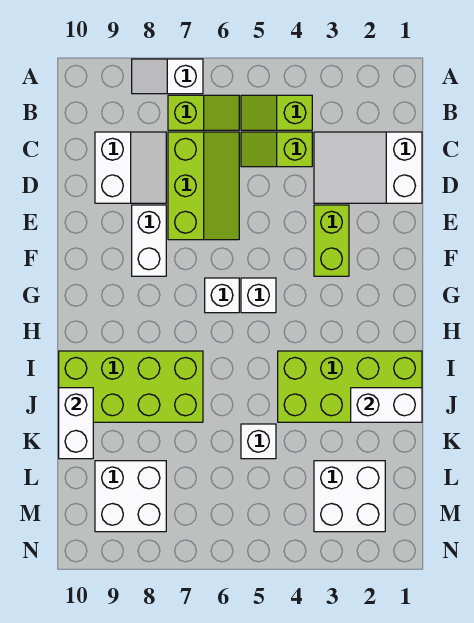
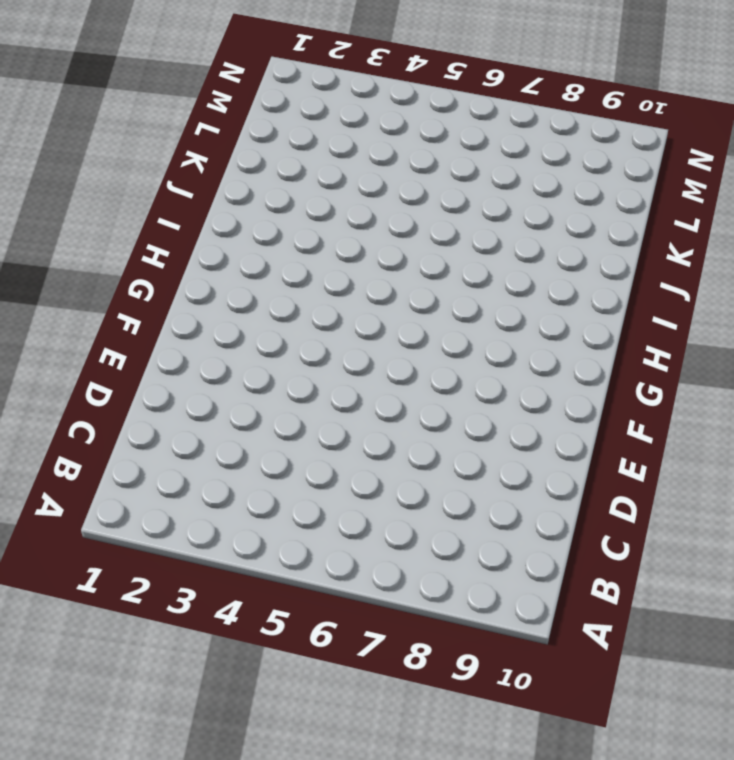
none -> white slope A7:A8 level 1 top 7
none -> lime slope B4:B5 level 1 top 4
none -> lime slope B6:B7 level 1 top 7

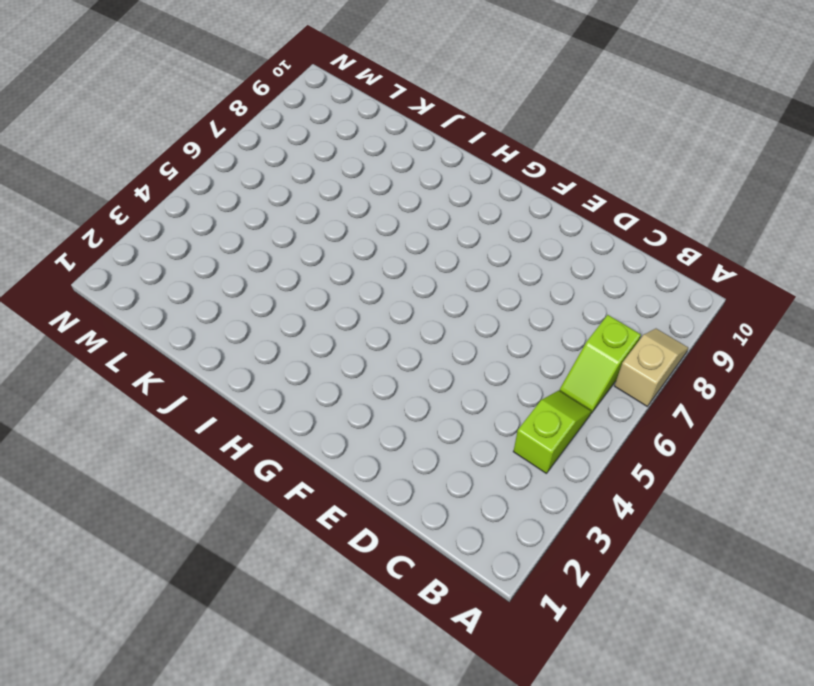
tan slope A7:A8 level 1 top 7 -> white slope A7:A8 level 1 top 7
none -> white slope C1:D3 level 1 top 1
none -> lime slope C4:C5 level 1 top 4
none -> lime slope C6:E7 level 1 top 7

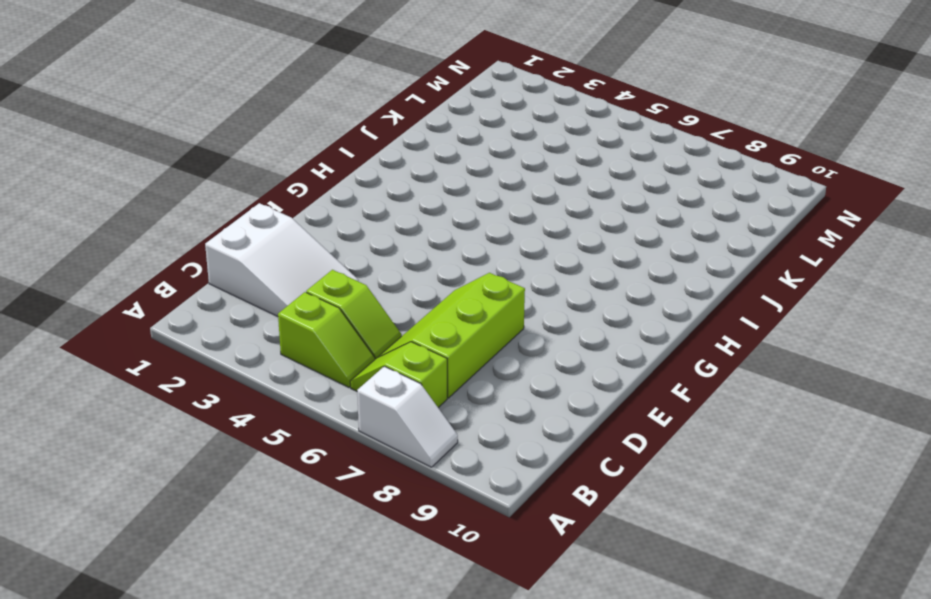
none -> white slope C8:D9 level 1 top 9
none -> lime brick E3:F3 level 1
none -> white brick E8:F8 level 1

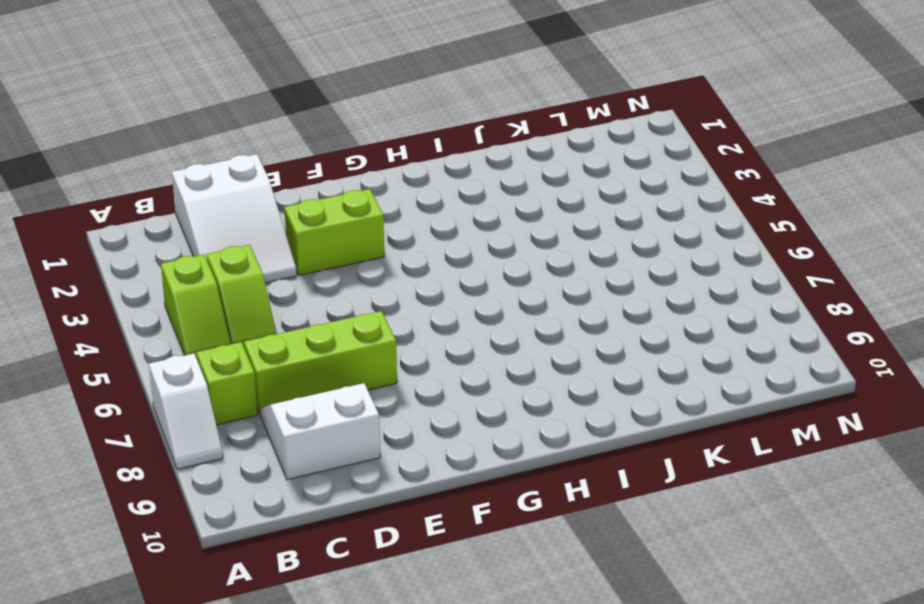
none -> white brick E8:F8 level 1
none -> white brick G5 level 1
none -> white brick G6 level 1

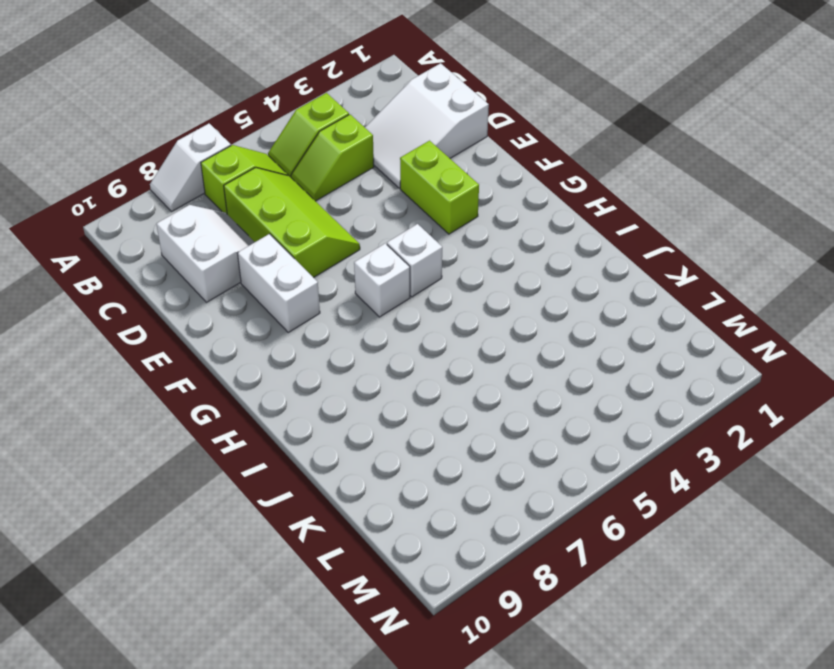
none -> lime brick I1:J4 level 1
none -> lime brick I7:J10 level 1
none -> white brick K5 level 1

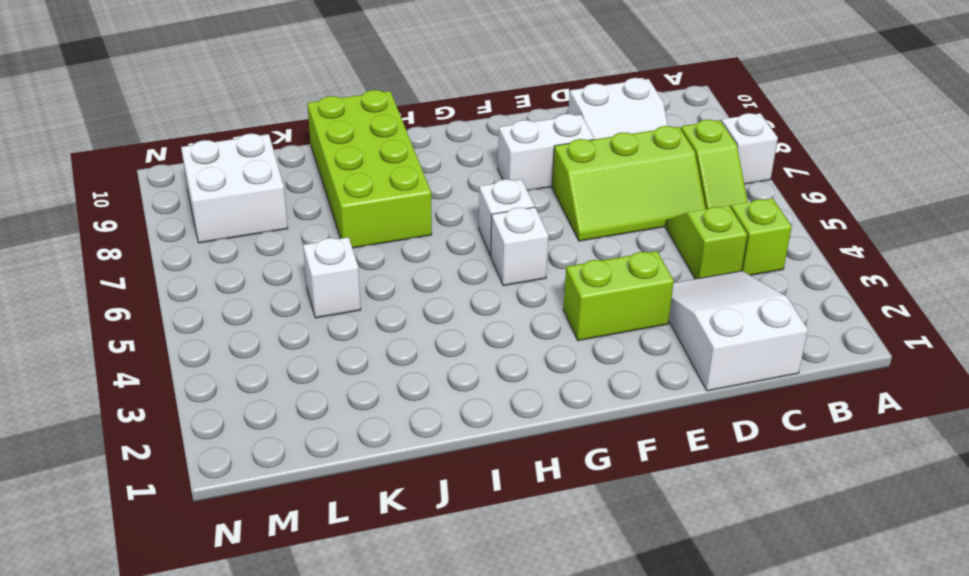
none -> lime brick I1:J4 level 1
none -> white brick L2:M3 level 1
none -> white brick J1:J2 level 2

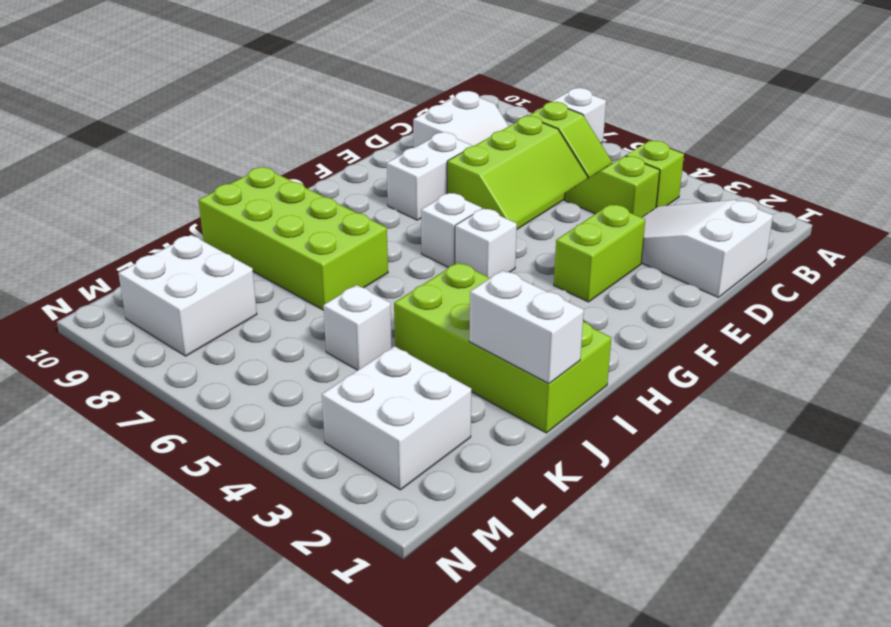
none -> white brick J10:K10 level 2

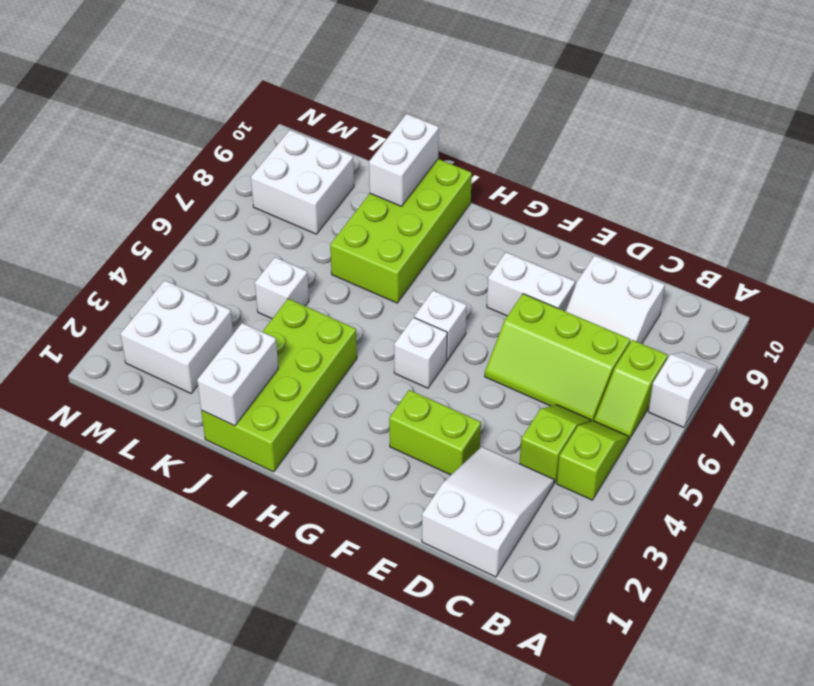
white brick J9:J10 level 2 -> white brick J10:K10 level 2

